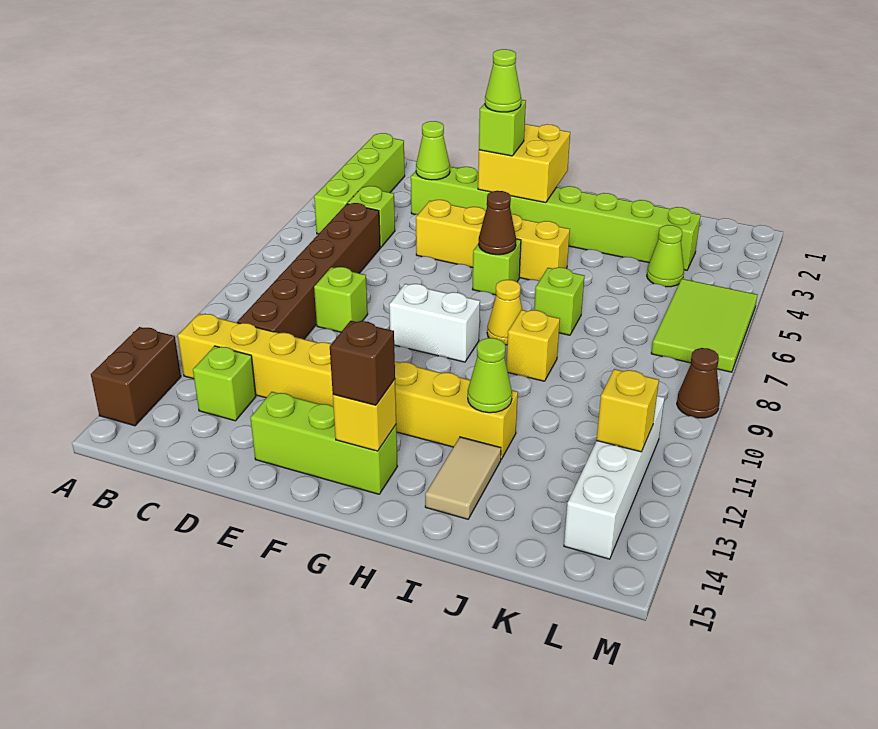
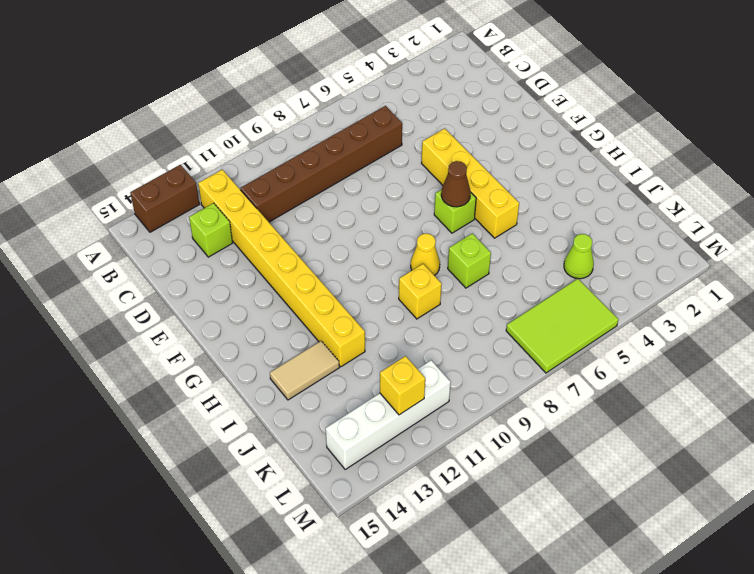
none -> lime brick B2:B5 level 1
none -> lime brick C5 level 1
none -> lime brick D3:K3 level 1

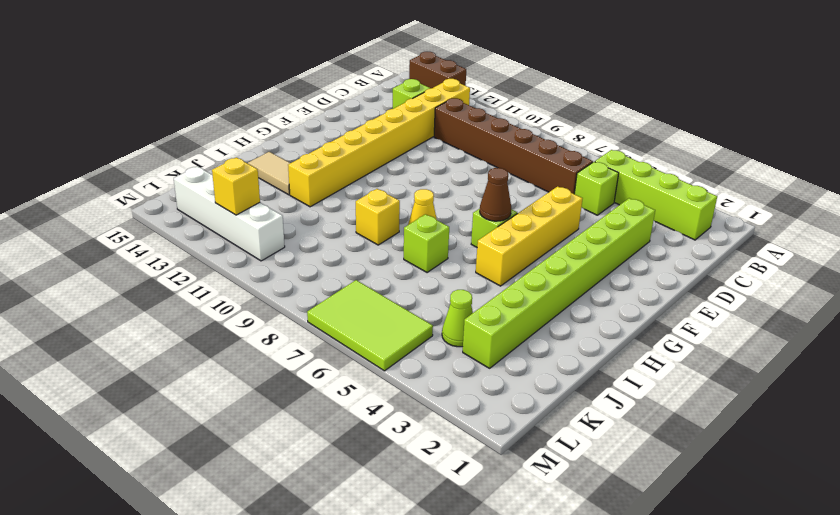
none -> lime brick D9 level 1
none -> lime brick E14:G14 level 1
none -> white brick F9:G9 level 1

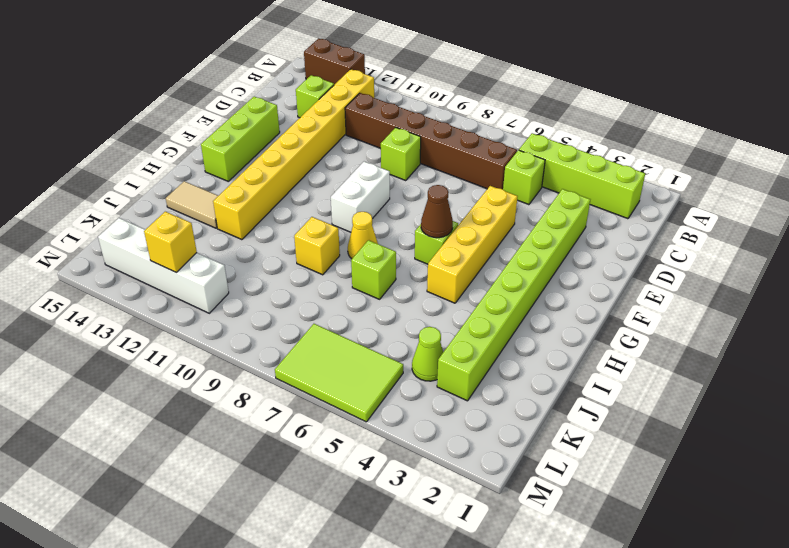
none -> brown cone M9 level 1
none -> lime cone D3 level 2
none -> yellow brick F2:G3 level 2

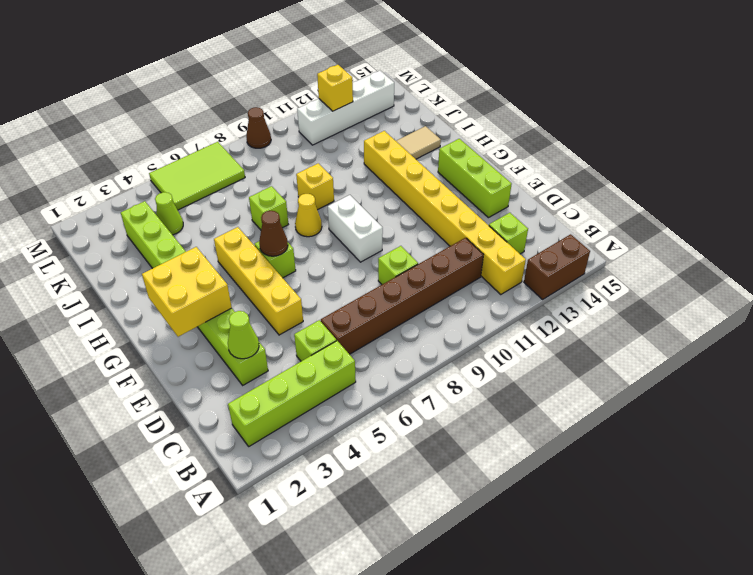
none -> yellow brick G14 level 2
none -> lime cone I12 level 2
none -> lime brick F3 level 3

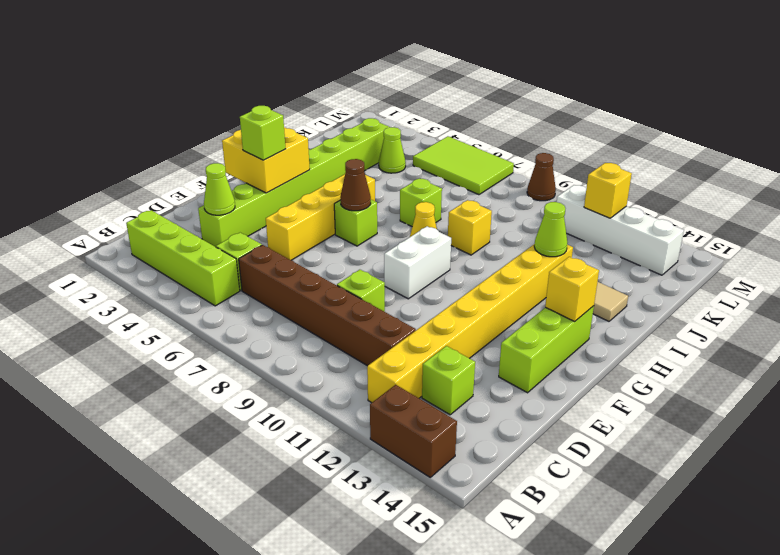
none -> brown brick G14 level 3
none -> lime cone F3 level 4

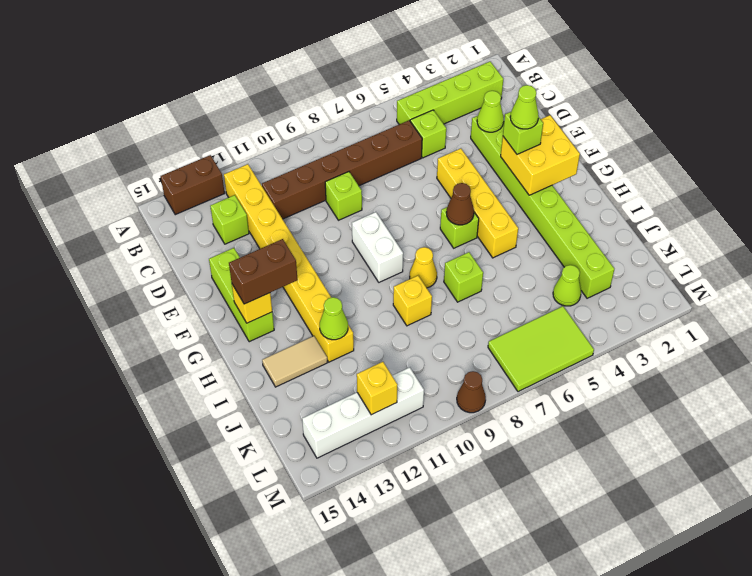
brown brick G13:G14 level 3 -> brown brick G14 level 3

